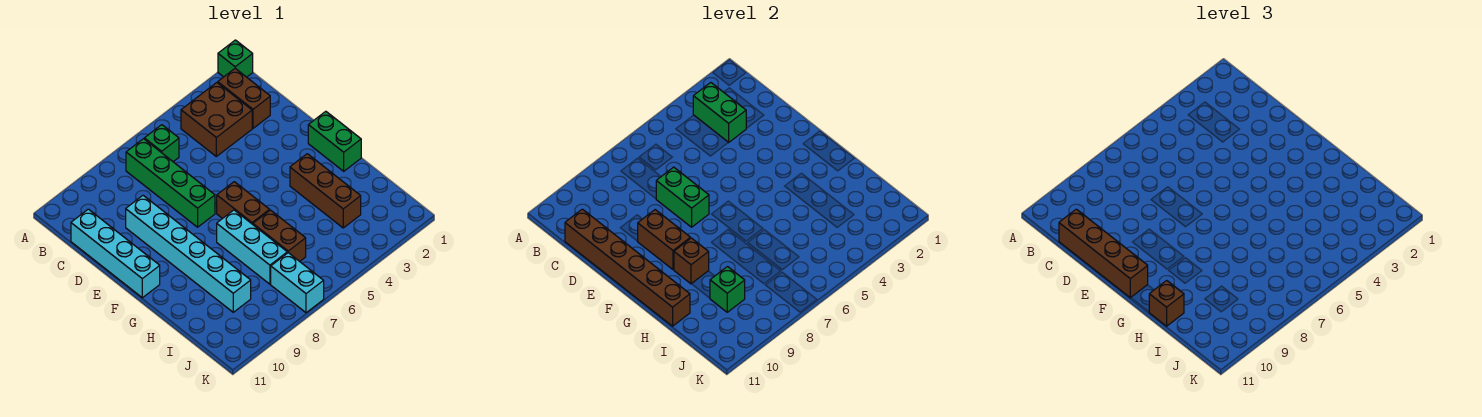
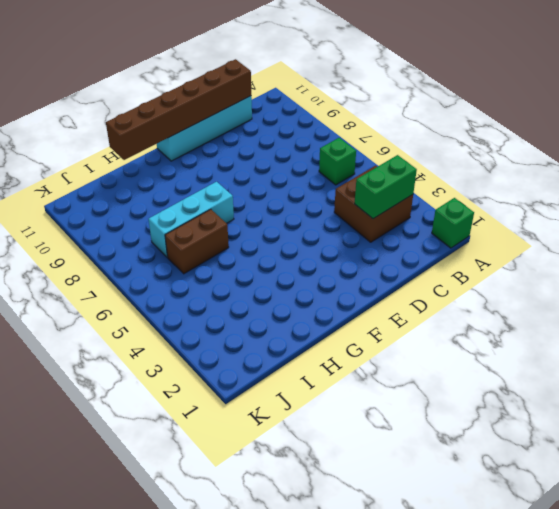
none -> brown brick B2:C2 level 1
none -> green brick B7:E7 level 1
none -> cyan brick D9:I9 level 1

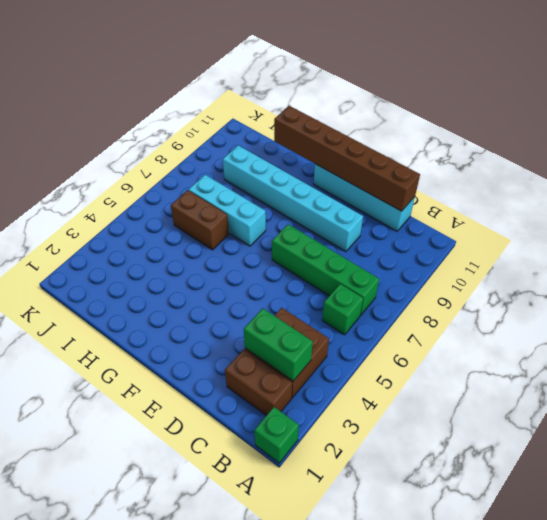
none -> green brick F1:G1 level 1
none -> brown brick F6:G6 level 1
none -> brown brick G3:I3 level 1

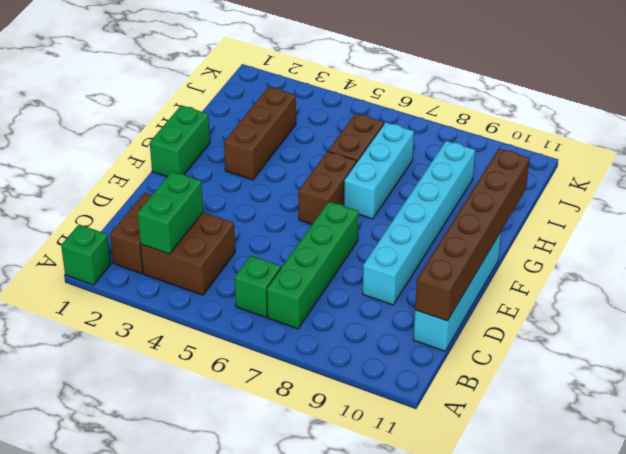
none -> cyan brick J7:K7 level 1
none -> green brick D7:E7 level 2
none -> brown brick E9:F9 level 2

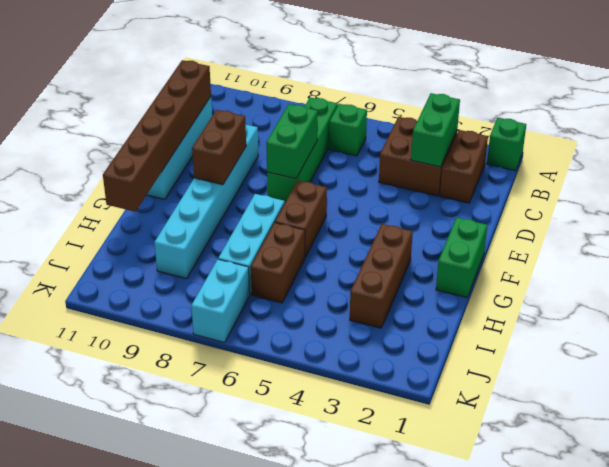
none -> brown brick G9 level 2
none -> green brick I9 level 2
none -> brown brick C11:F11 level 3

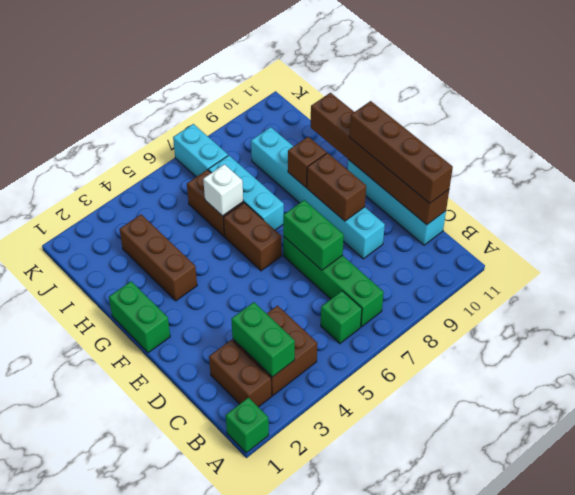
white brick H6 level 2 -> none
none -> green brick I9 level 2
none -> brown brick H11 level 3

